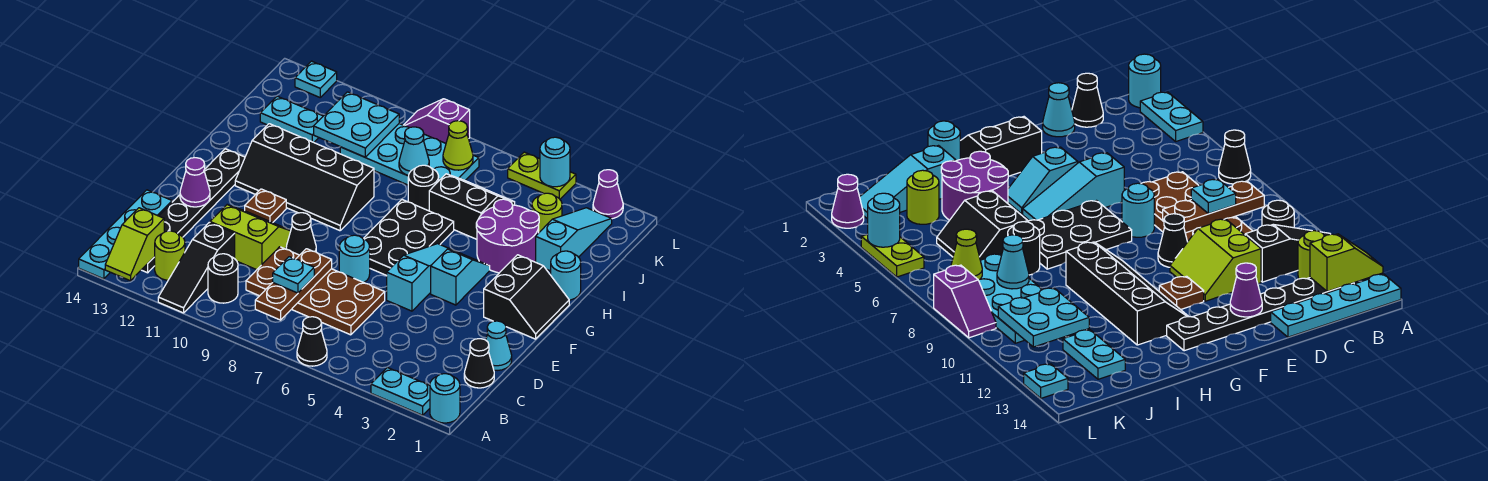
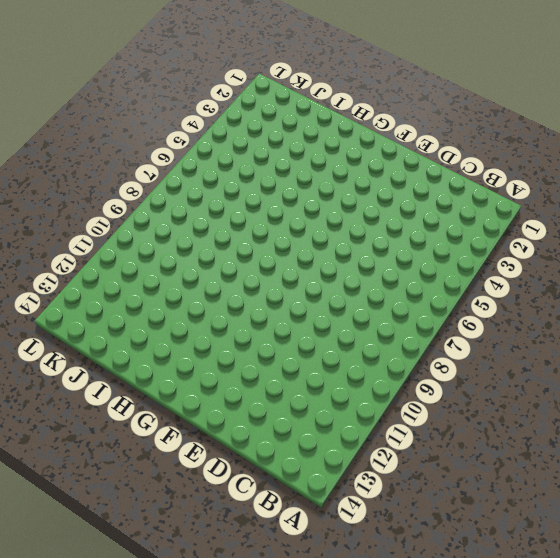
none -> cyan round brick A1 level 1
none -> cyan plate A2:A3 level 1
none -> black cone A6 level 1
none -> black slope A11:C11 level 1 top C

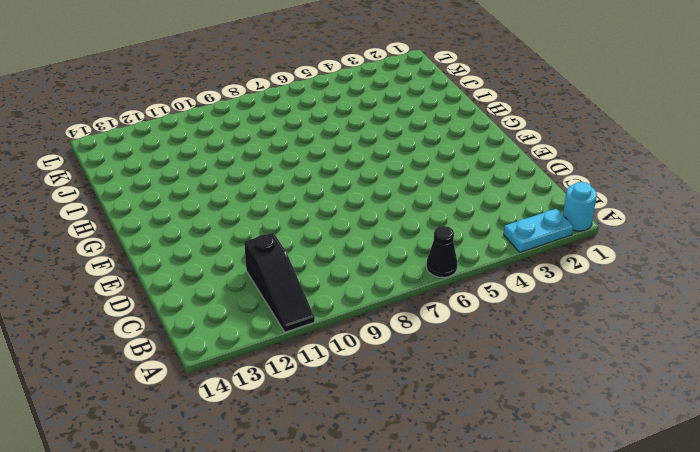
none -> cyan plate A14:D14 level 1
none -> black round brick B10 level 1
none -> lime round brick B12 level 1
none -> black plate B13:G13 level 1

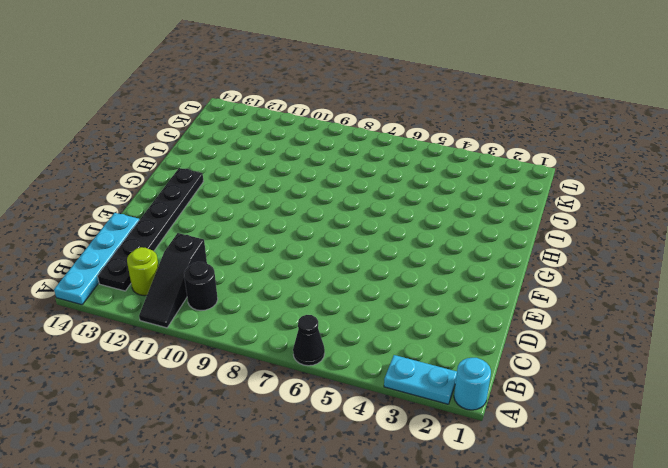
none -> black cone C1 level 1
none -> brown plate C6:D9 level 1
none -> cyan cone D1 level 1
none -> lime slope D10:E11 level 1 top D

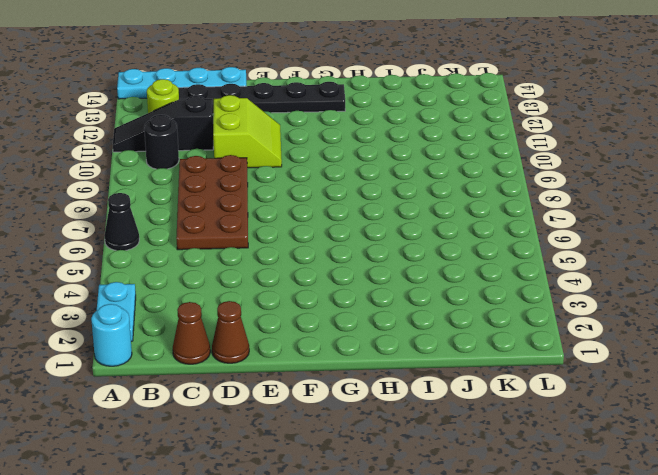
brown cone C1 level 1 -> black cone C1 level 1
brown cone D1 level 1 -> cyan cone D1 level 1
none -> cyan slope E5:G5 level 1 top E
none -> cyan round brick E7 level 1
none -> black cone E9 level 1
none -> black slope F1:G2 level 1 top 2

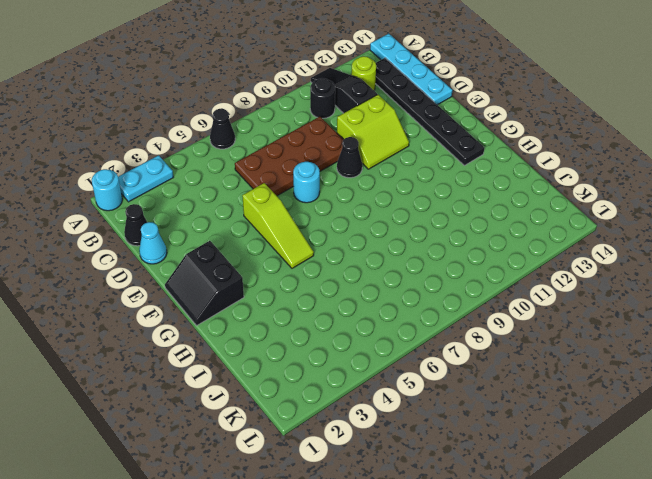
lime slope E5:G5 level 1 top E -> cyan slope E5:G5 level 1 top E
none -> cyan slope F4:G4 level 1 top F
none -> black plate F6:H7 level 1
none -> brown plate F11 level 1
none -> black slope G9:H12 level 1 top H

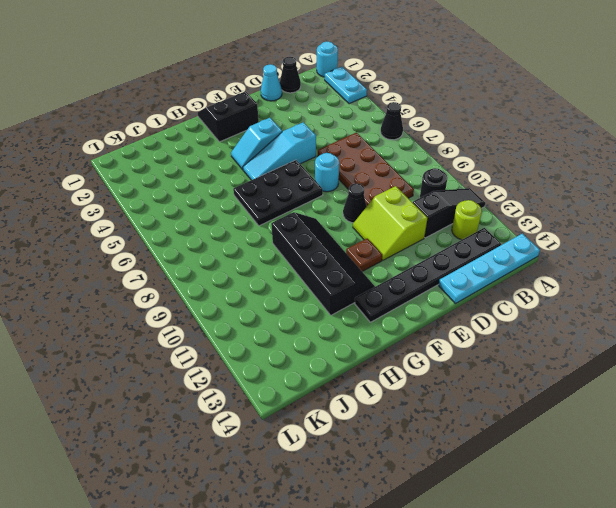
none -> cyan round brick H1 level 1
none -> purple round brick H3:I4 level 1
none -> cyan slope I2:K2 level 1 top I
none -> black slope I5:J6 level 1 top I

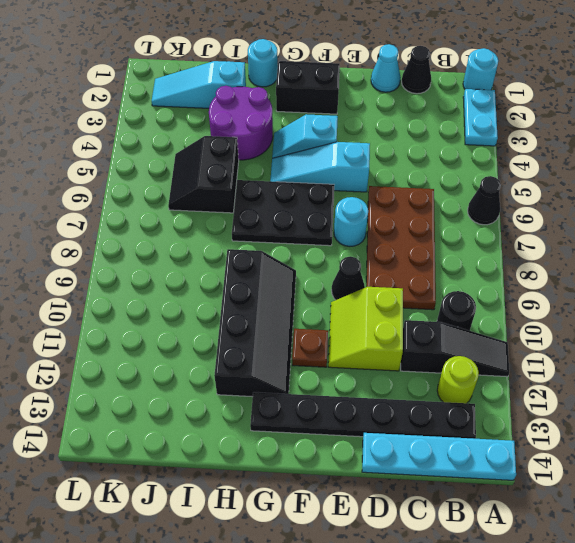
none -> black round brick I7 level 1
none -> lime round brick J3 level 1
none -> cyan plate J7:K10 level 1
none -> cyan plate J12:J13 level 1

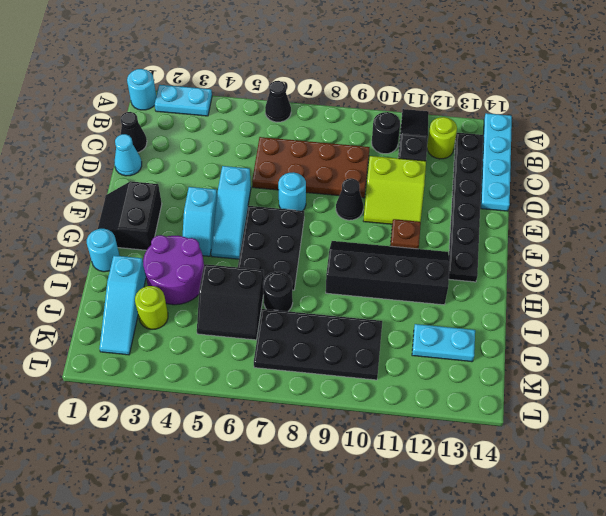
black plate J7:K10 level 1 -> cyan plate J7:K10 level 1
none -> purple cone L2 level 1
none -> lime plate L4:L5 level 1
none -> purple slope L8:L9 level 1 top 8
none -> cyan plate L13 level 1

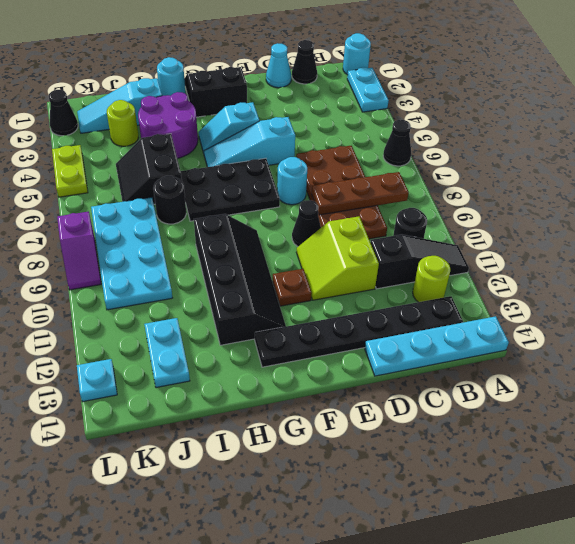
black cone L2 level 1 -> purple cone L2 level 1
none -> lime slope A13:B13 level 2 top B
none -> purple cone E13 level 2
none -> cyan cone J8 level 2
none -> cyan plate J10:K11 level 2

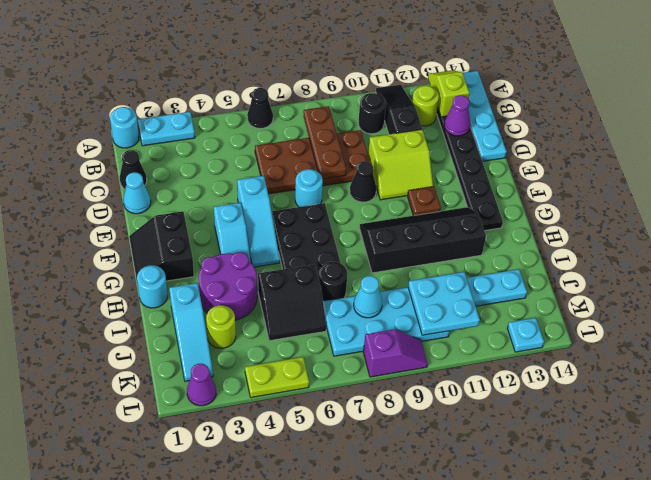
purple cone C13 level 2 -> purple cone E13 level 2
none -> lime cone K7 level 2
none -> cyan round brick L4 level 2
none -> cyan plate C8 level 3

